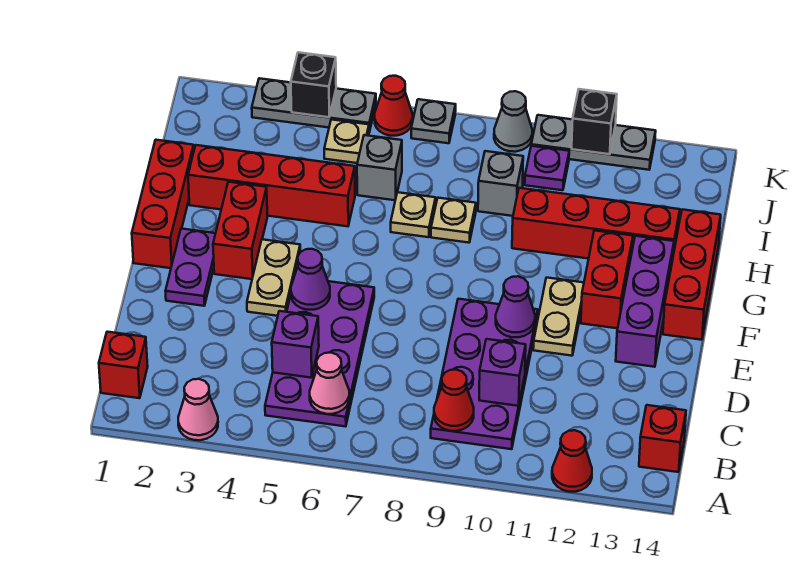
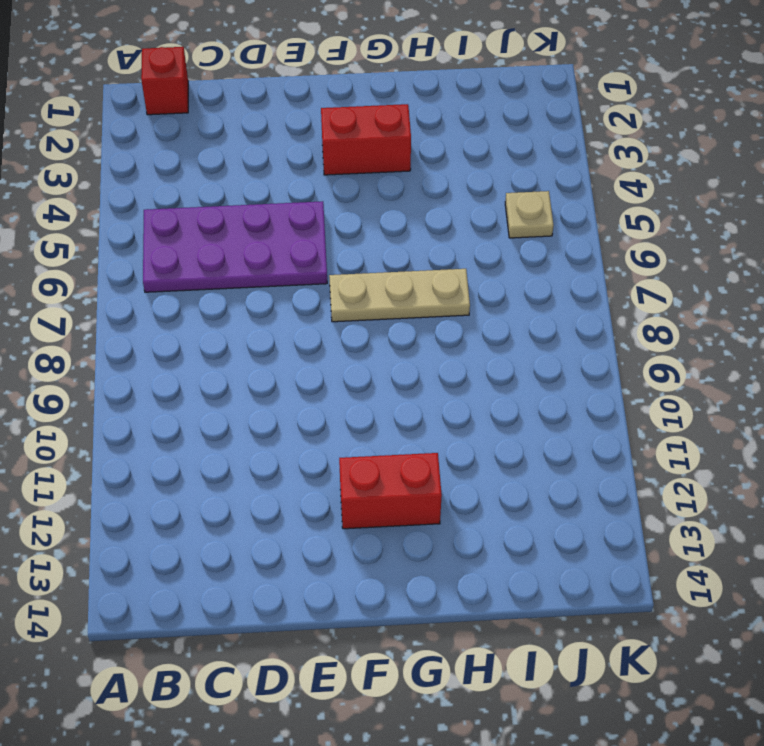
tan plate F7:H7 level 1 -> tan plate H7 level 1
none -> pink cone A3 level 1
none -> red cone A12 level 1
none -> purple plate B9:E10 level 1
none -> red brick B14 level 1

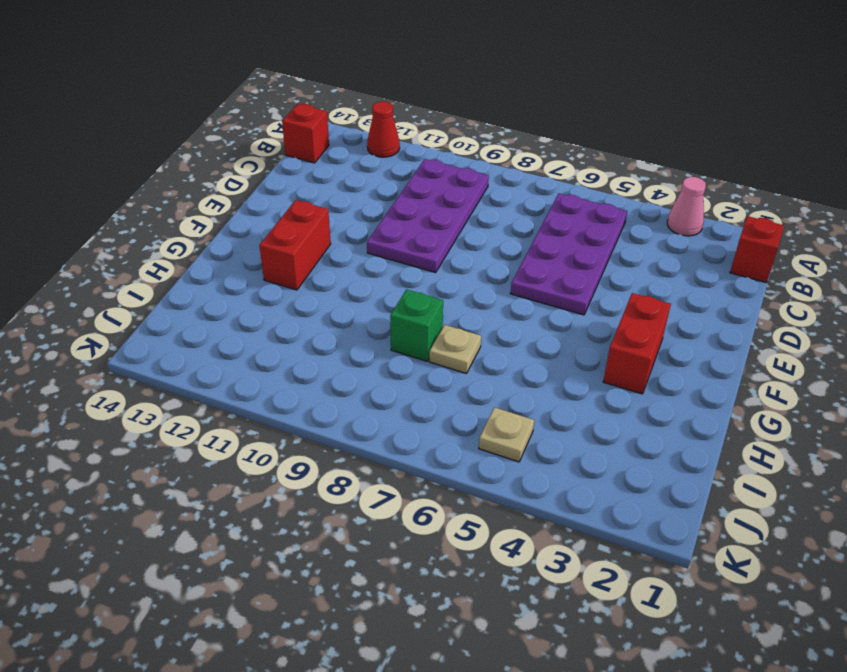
green brick H8 level 1 -> tan plate H8 level 1
none -> purple plate E2:F2 level 1
none -> tan plate E4:F4 level 1
none -> tan plate E11:F11 level 1
none -> purple brick E13:G13 level 1

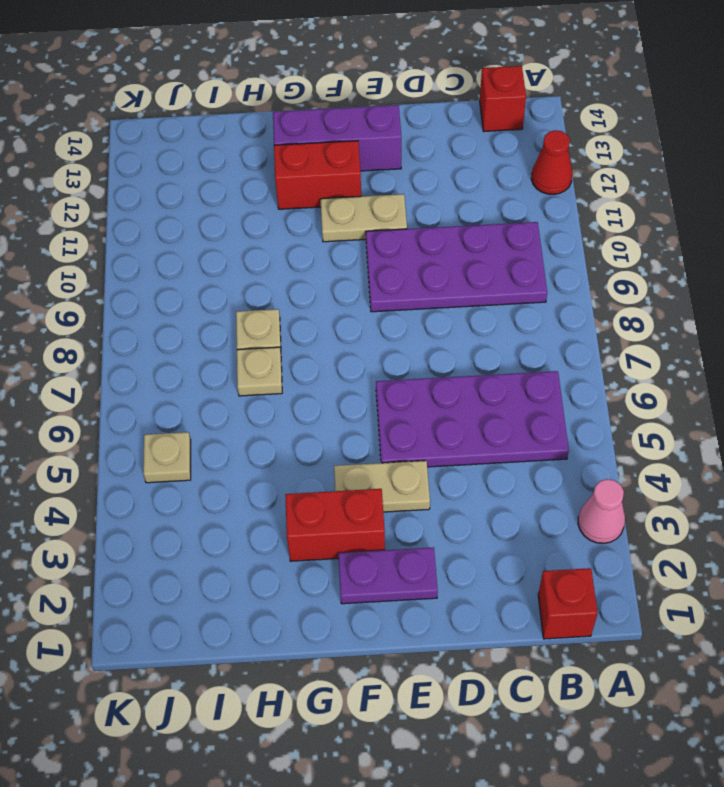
none -> red brick F1:H1 level 1
none -> red brick F14:H14 level 1
none -> red brick H2:H5 level 1
none -> red brick H10:H13 level 1

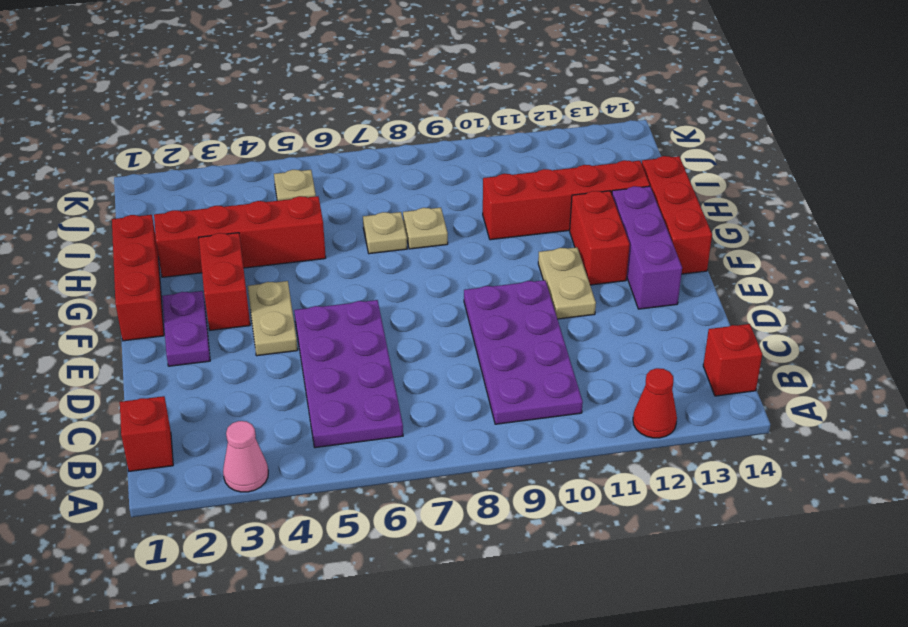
none -> grey brick I6 level 1
none -> grey brick I9 level 1
none -> purple plate J10 level 1
none -> grey plate K3:K5 level 1

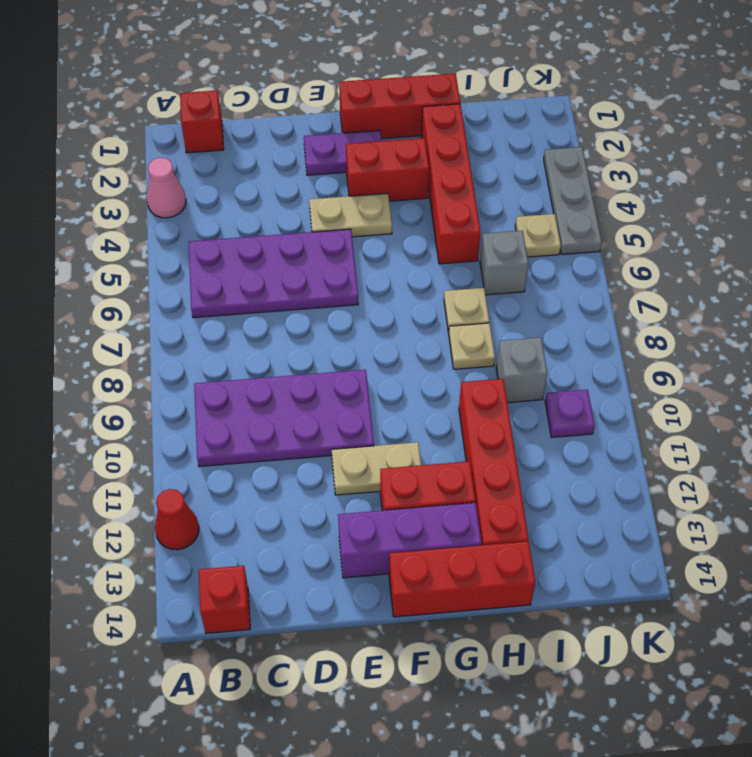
none -> red cone K6 level 1
none -> grey plate K7 level 1
none -> grey cone K9 level 1
none -> grey plate K10:K12 level 1

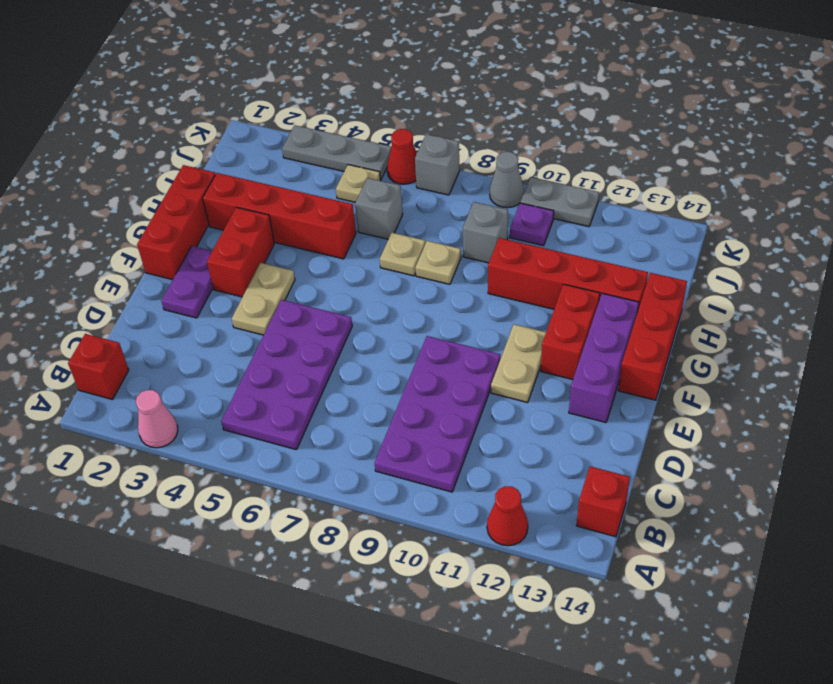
grey brick K7 level 1 -> grey plate K7 level 1
grey plate K10:K11 level 1 -> grey plate K10:K12 level 1
none -> pink cone B6 level 2
none -> red cone B9 level 2
none -> purple brick C5 level 2
none -> purple brick C10 level 2

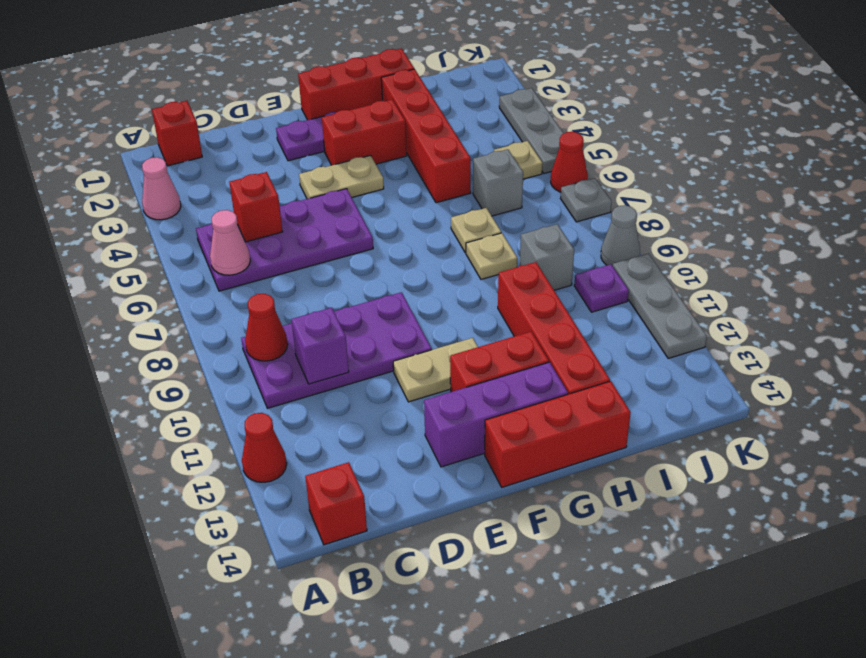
red brick C5 level 2 -> purple brick C5 level 2
none -> purple cone E5 level 2
none -> purple cone E10 level 2
none -> black brick K4 level 2
none -> black brick K11 level 2

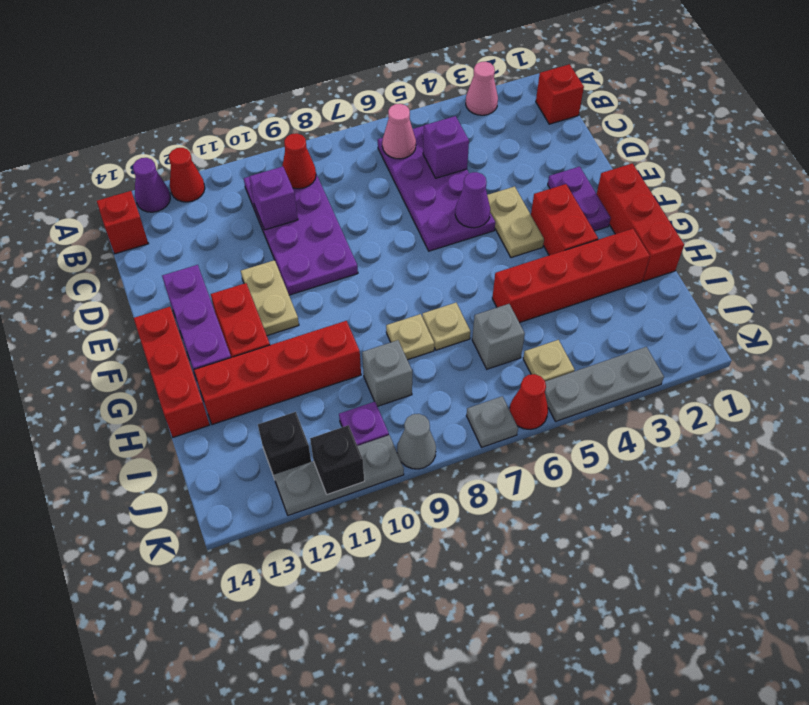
purple cone A13 level 1 -> purple cone E10 level 2
black brick J12 level 1 -> black brick K4 level 2

